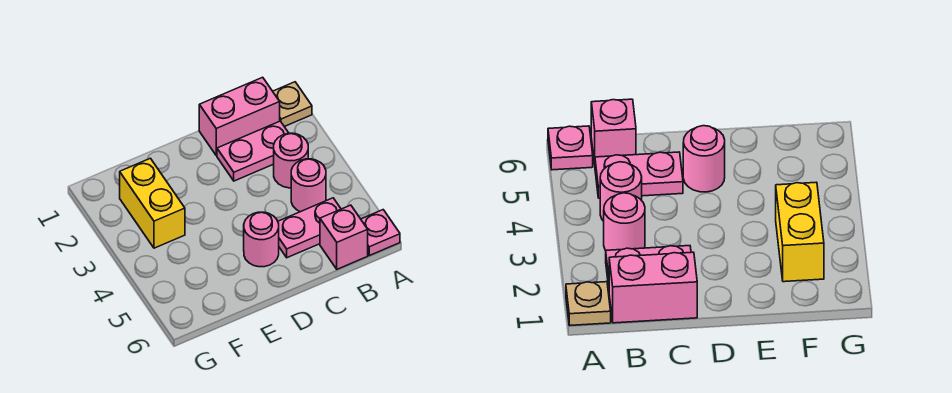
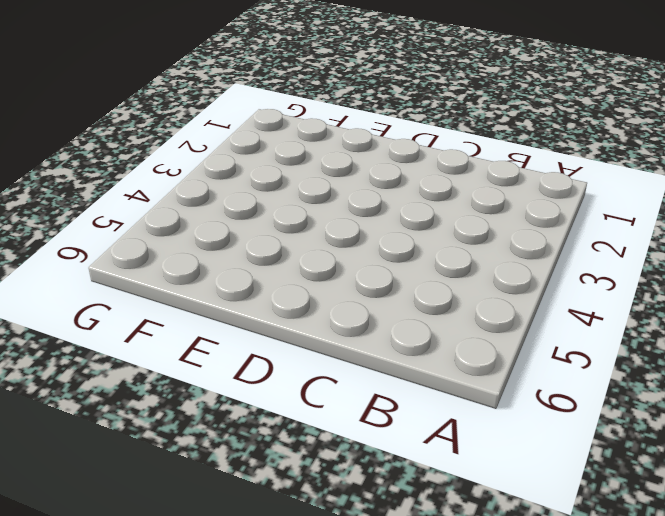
none -> tan plate A1 level 1
none -> pink plate A6 level 1

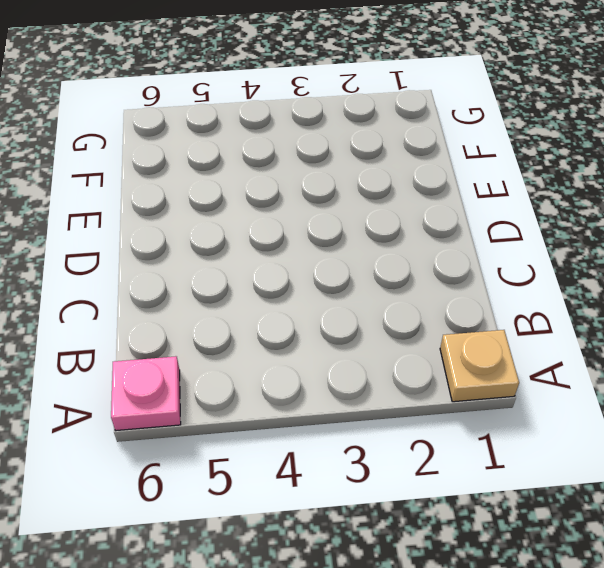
none -> pink brick B1:C1 level 1
none -> pink plate B2:C2 level 1

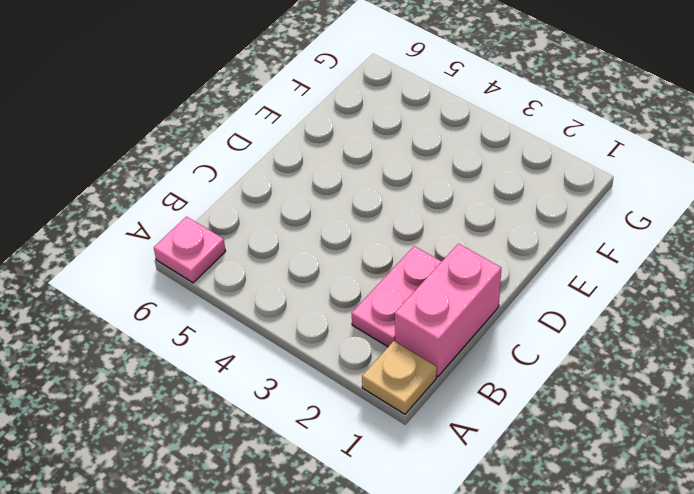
none -> pink round brick B3 level 1
none -> pink round brick B4 level 1

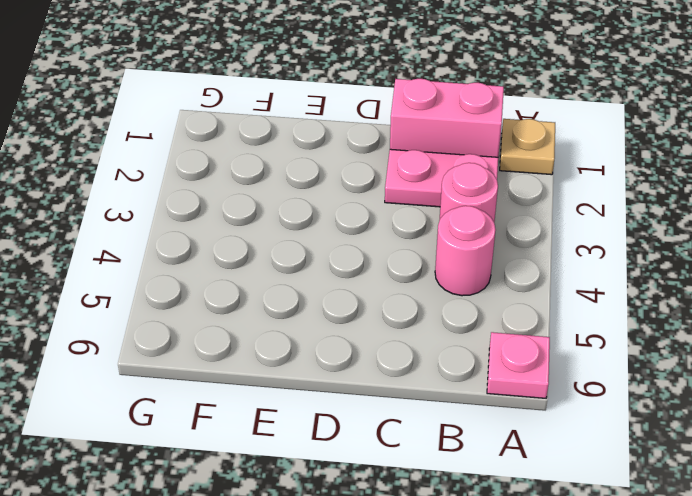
none -> pink plate B5:C5 level 1
none -> pink brick B6 level 1

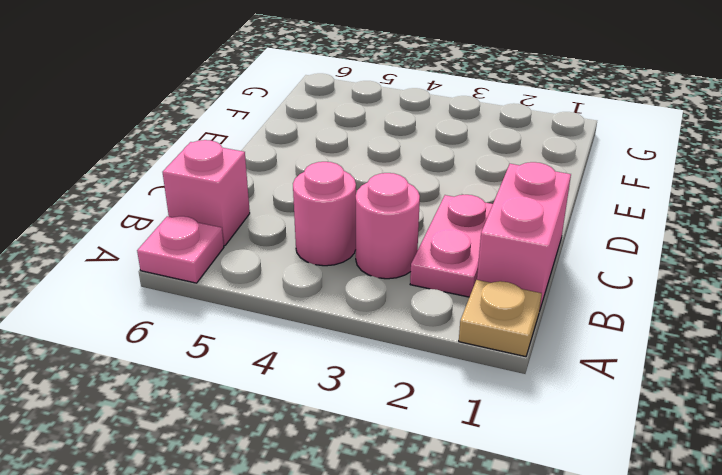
none -> pink plate B5:C5 level 1
none -> pink round brick D5 level 1

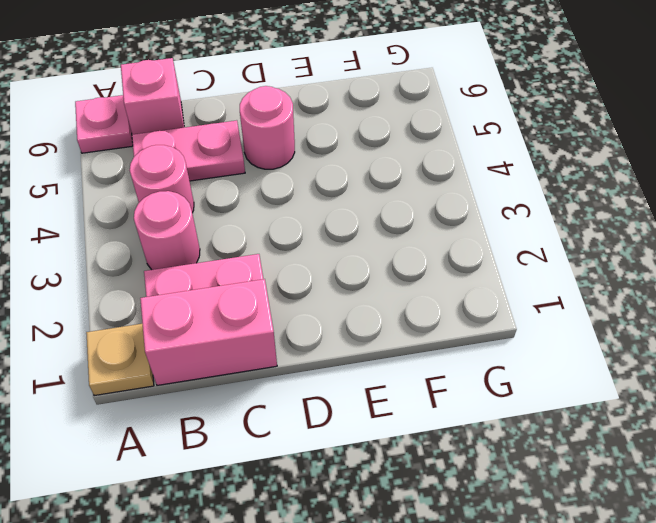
none -> yellow brick F2:F3 level 1

